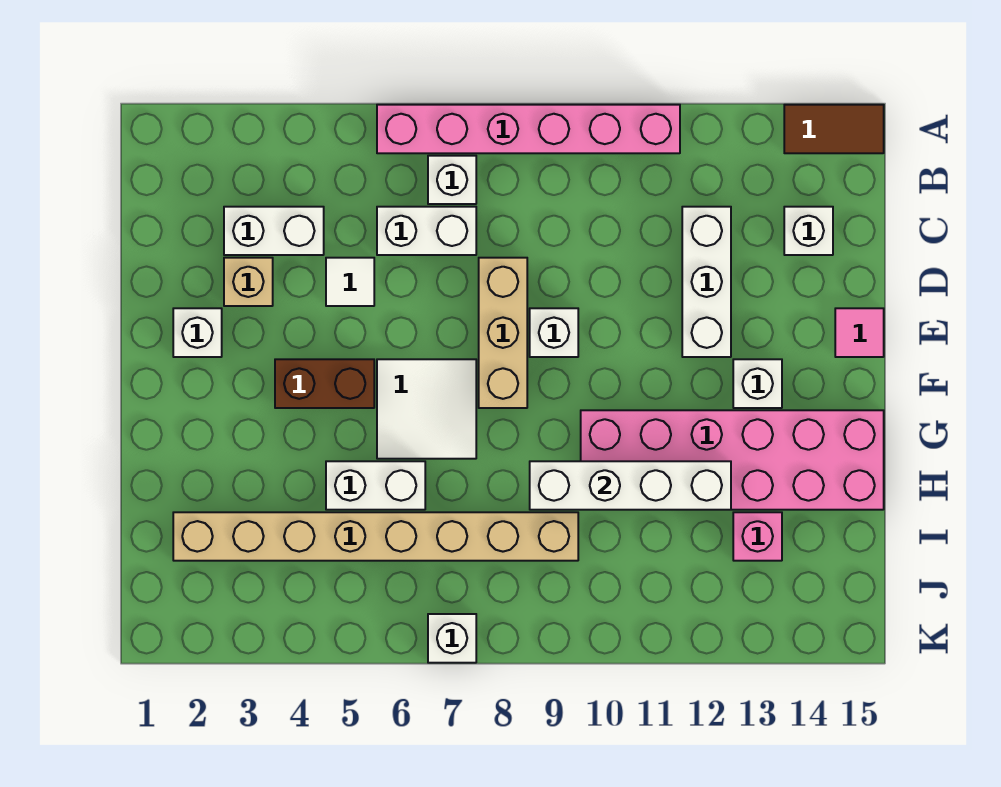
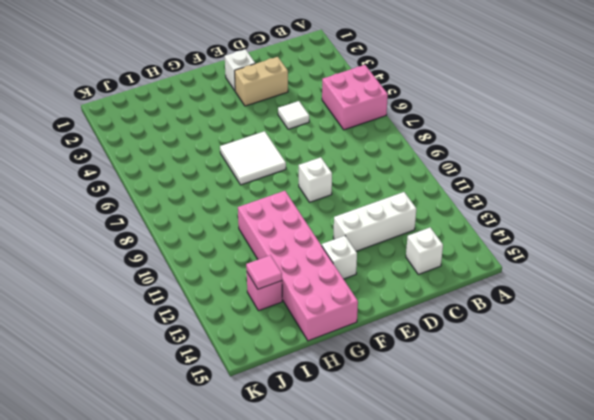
pink brick A5:B6 level 1 -> pink brick A6:A11 level 1
tan brick D3:E3 level 1 -> tan brick D3 level 1
pink tile I13 level 2 -> pink tile E15 level 1
none -> brown tile A14:A15 level 1
none -> white brick B7 level 1
none -> white brick C3:C4 level 1

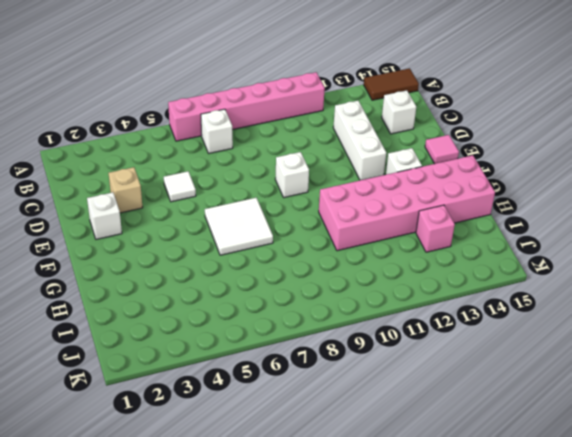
none -> white brick C3:C4 level 1
none -> white brick C6:C7 level 1
none -> tan brick D8:F8 level 1

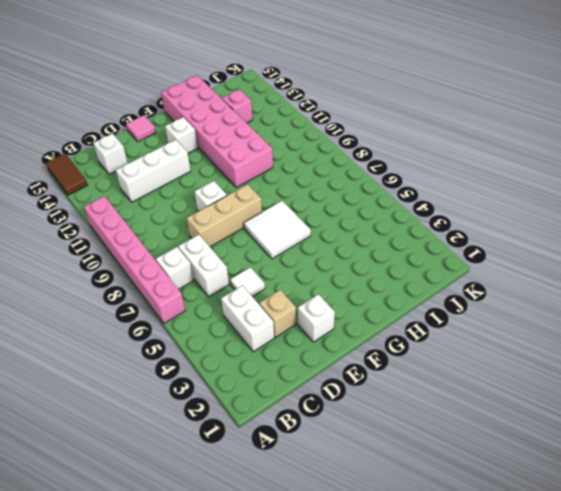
none -> brown brick F4:F5 level 1
none -> white brick H5:H6 level 1
none -> tan brick I2:I9 level 1

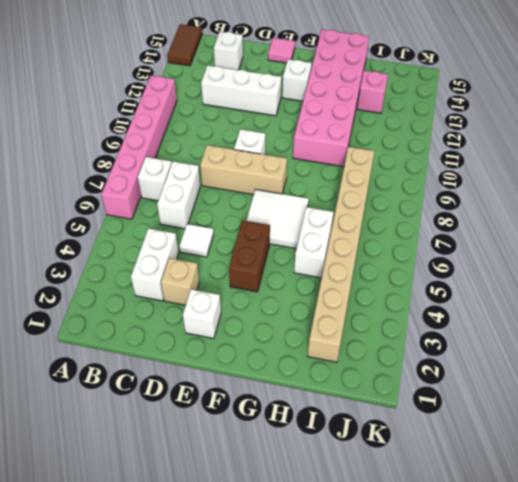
none -> white brick K7 level 1
none -> white brick H9:H12 level 2

